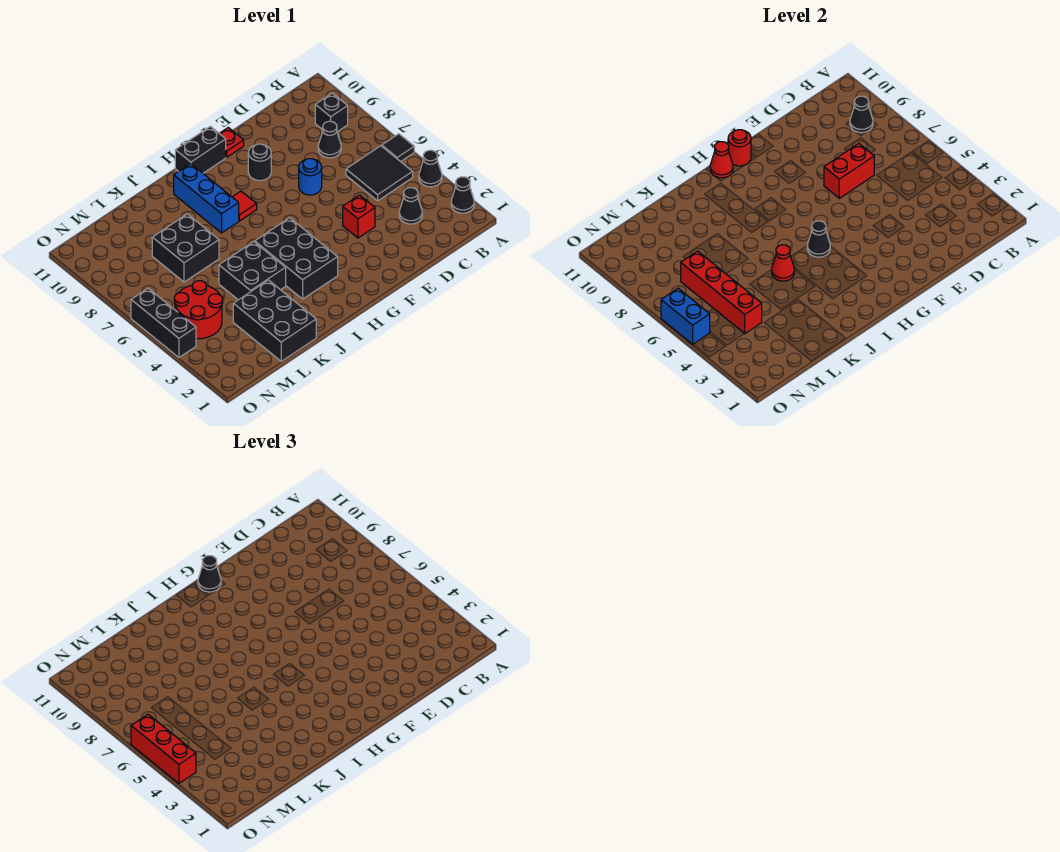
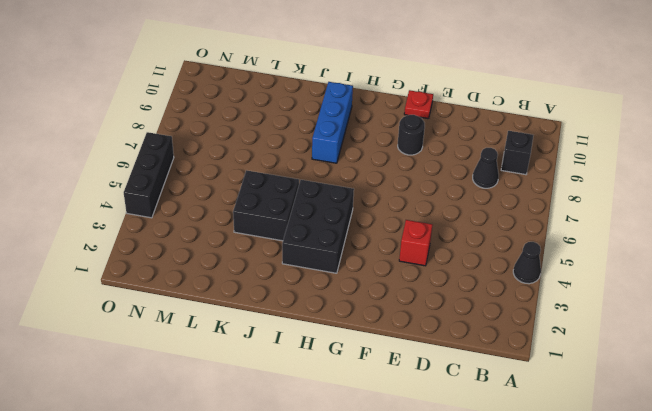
none -> black cone A2 level 1
none -> black tile A6 level 1
none -> black tile B5:C6 level 1
none -> black cone C3 level 1

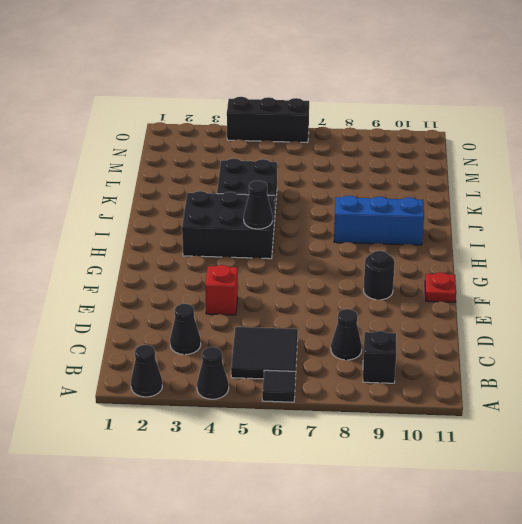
none -> blue round brick E7 level 1
none -> black brick G11:H11 level 1
none -> red tile H8 level 1
none -> black brick K1:L3 level 1

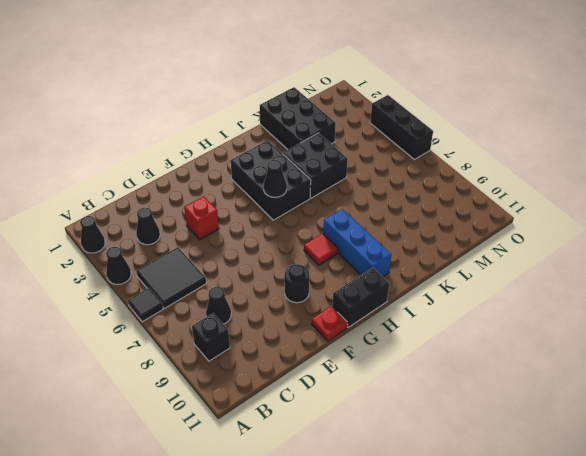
none -> blue round brick E7 level 1
none -> black brick K7:L8 level 1
none -> red round brick M4:N5 level 1
none -> black cone B9 level 2

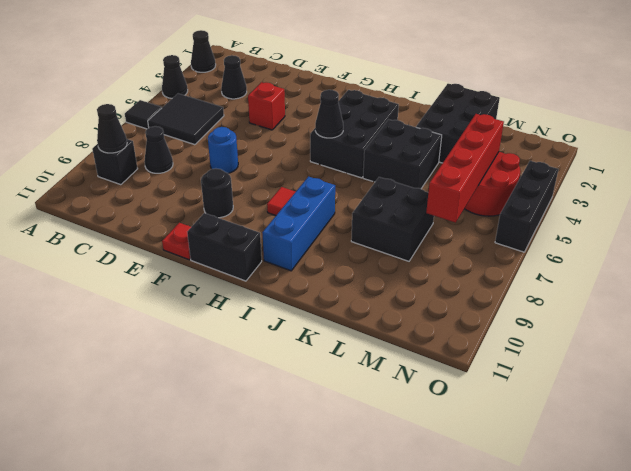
none -> red brick D7:E7 level 2
none -> red round brick G11 level 2
none -> red cone H11 level 2
none -> red cone J5 level 2

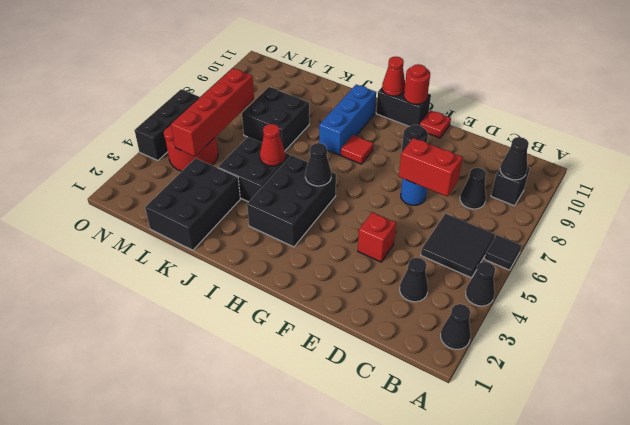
none -> blue brick O5:O6 level 2
none -> black cone G11 level 3
none -> red brick O4:O6 level 3

